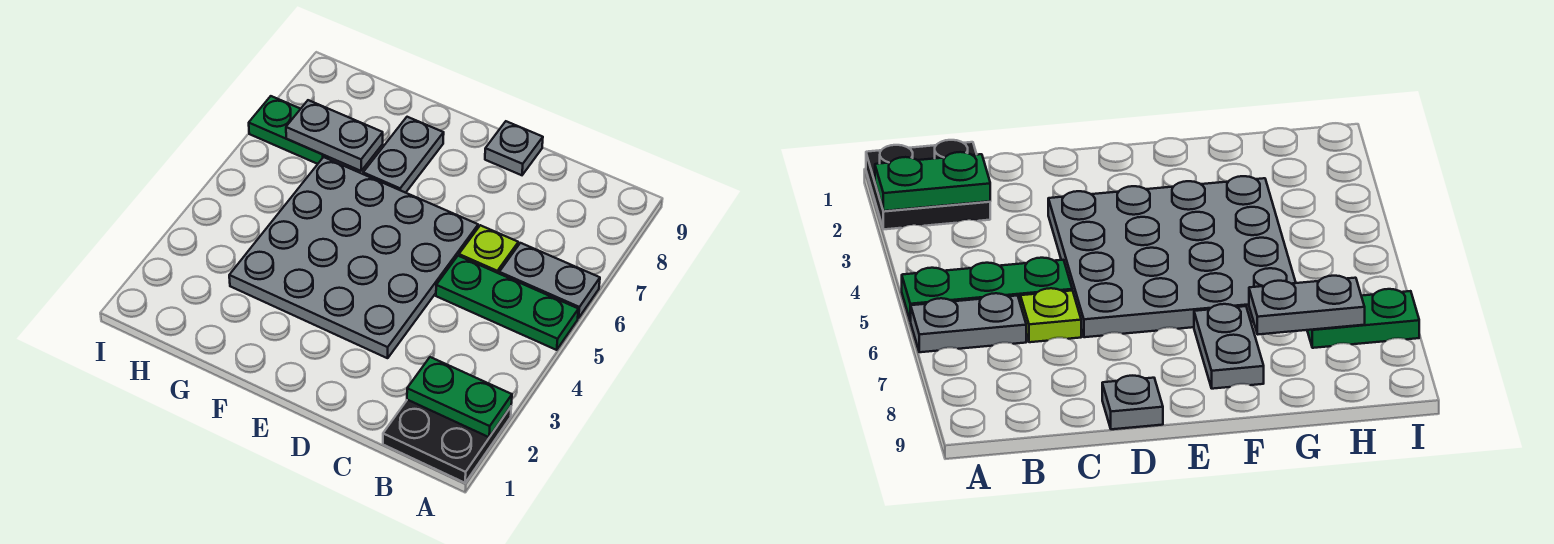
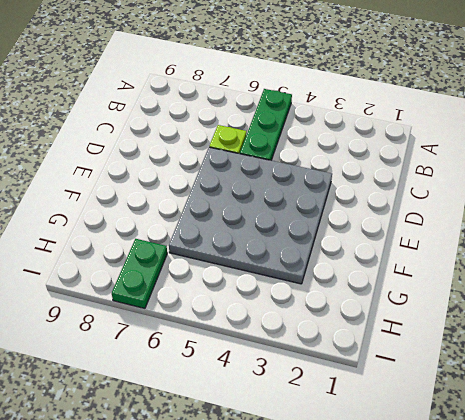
none -> black plate A1:B2 level 1
none -> grey plate A6:B6 level 1

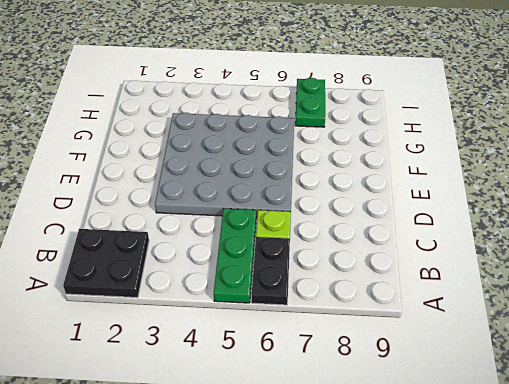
black plate A6:B6 level 1 -> grey plate A6:B6 level 1
none -> grey plate D9 level 1
none -> grey plate F7:F8 level 1

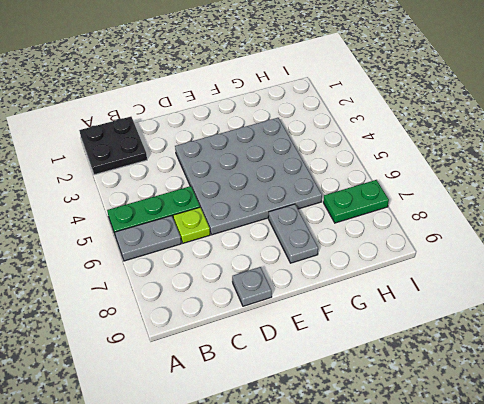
none -> green plate A2:B2 level 2
none -> grey plate G7:H7 level 2

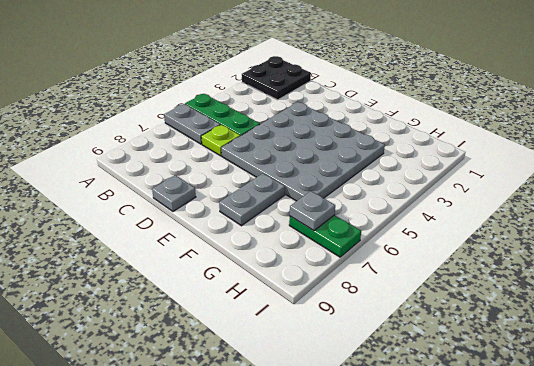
grey plate H7 level 2 -> grey plate G7:H7 level 2
none -> green plate A2:B2 level 2

